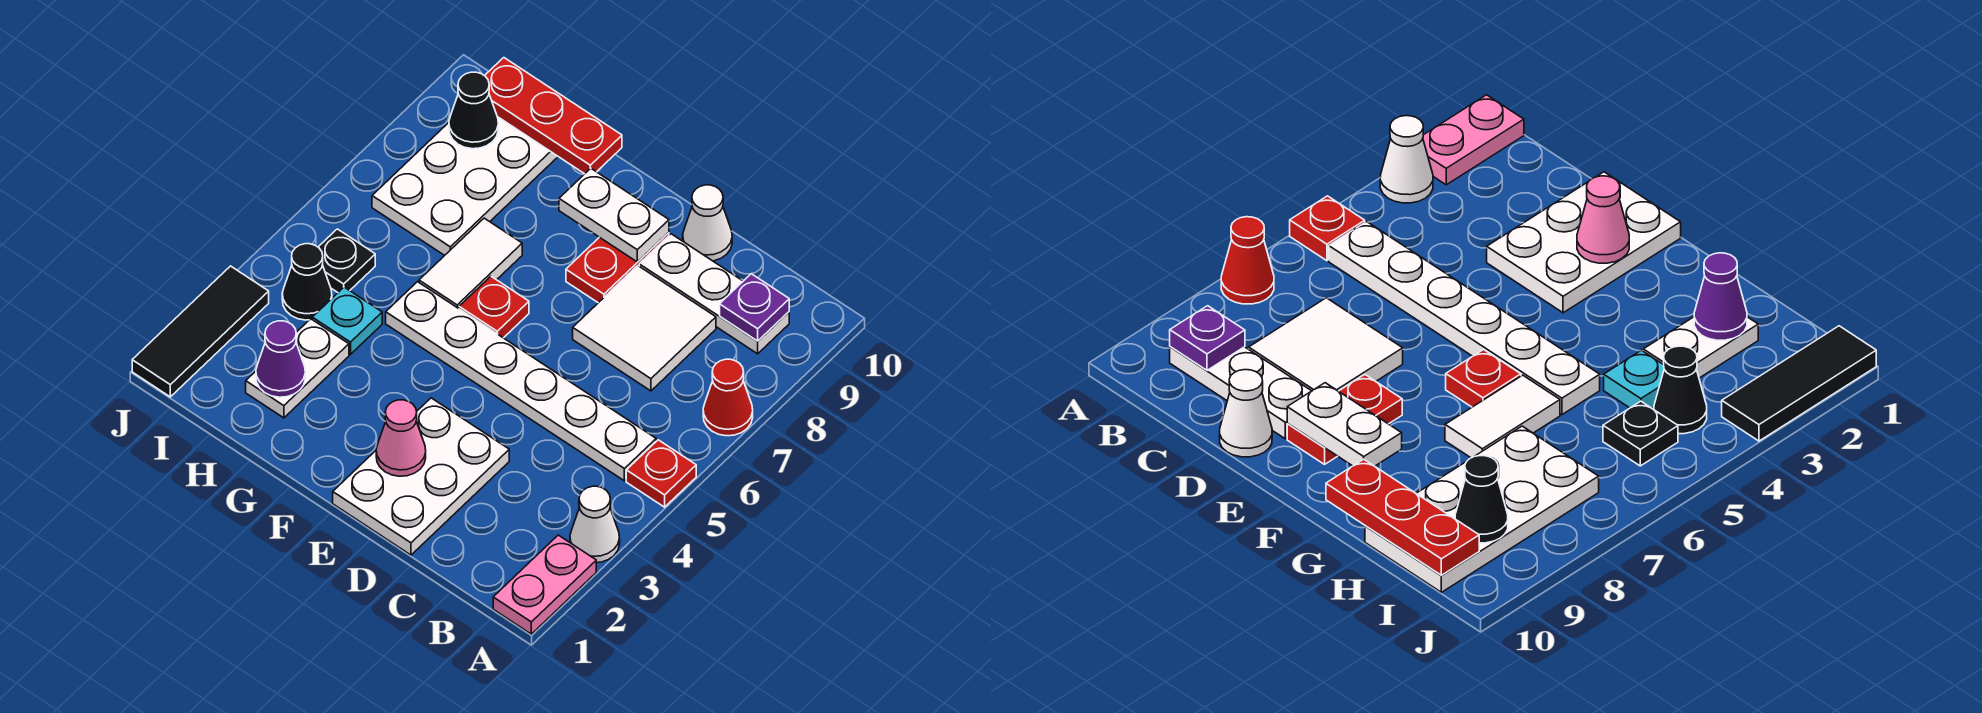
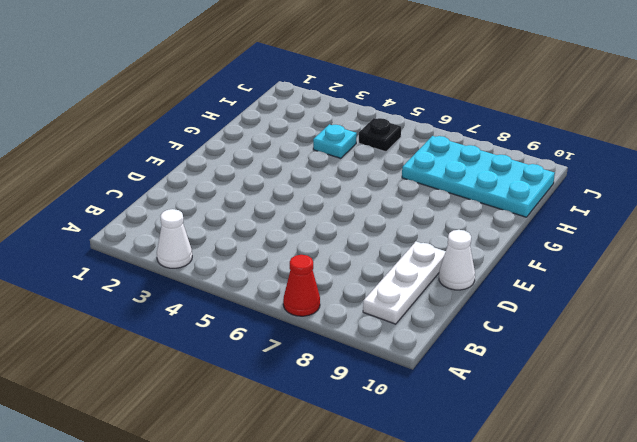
cyan plate H7:I10 level 1 -> white plate H7:I10 level 1
none -> pink plate A1:A2 level 1
none -> red plate A5 level 1
none -> white plate B5:G5 level 1

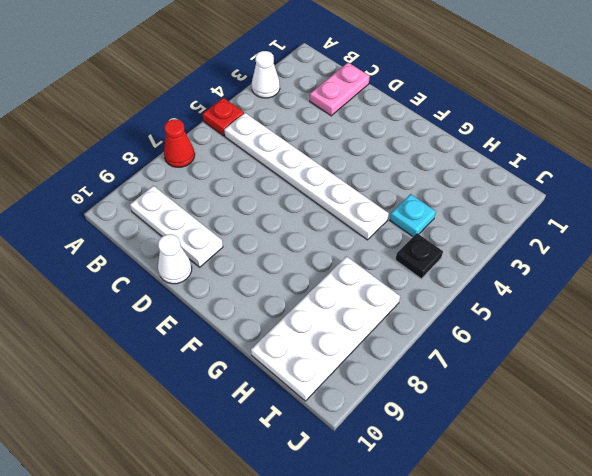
pink plate C1:C2 level 1 -> pink plate A1:A2 level 1
none -> white tile C7:D8 level 1
none -> white plate D1:E3 level 1
none -> red plate E8:E9 level 1

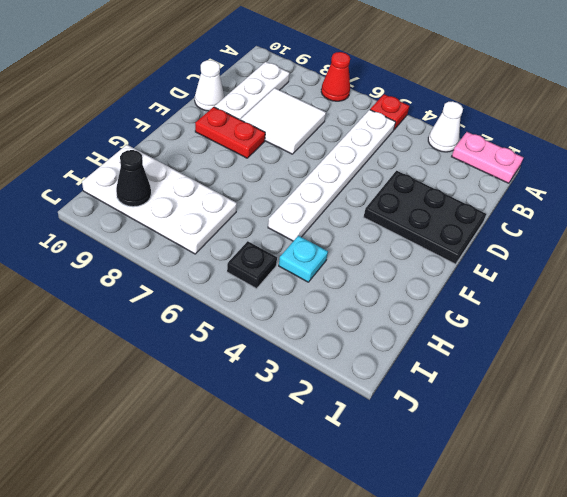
black plate D1:E3 level 1 -> white plate D1:E3 level 1
none -> red plate F6 level 1
none -> white tile G6:G7 level 1
none -> white plate H2:H3 level 1

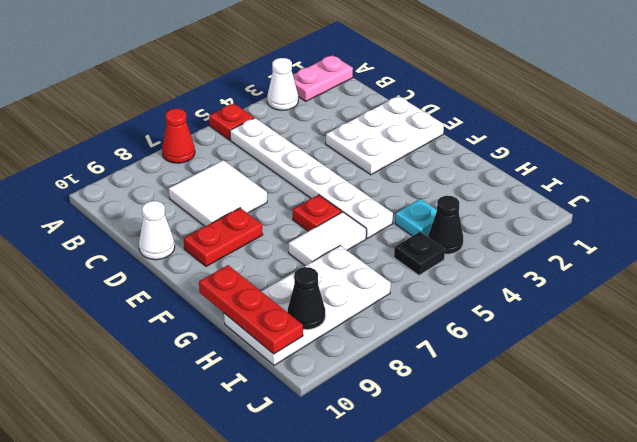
none -> white plate B9:D9 level 1
none -> white plate H2:H3 level 1
none -> black tile J1:J3 level 1

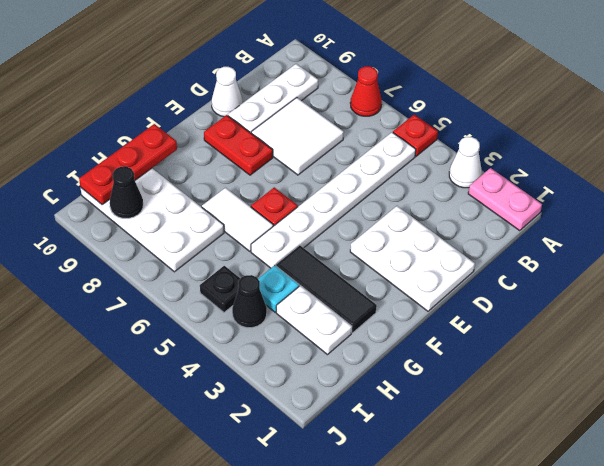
black tile G2:G4 level 1 -> black tile J1:J3 level 1
none -> purple plate B9 level 2
none -> pink cone E2 level 2
none -> white plate E9:F9 level 2

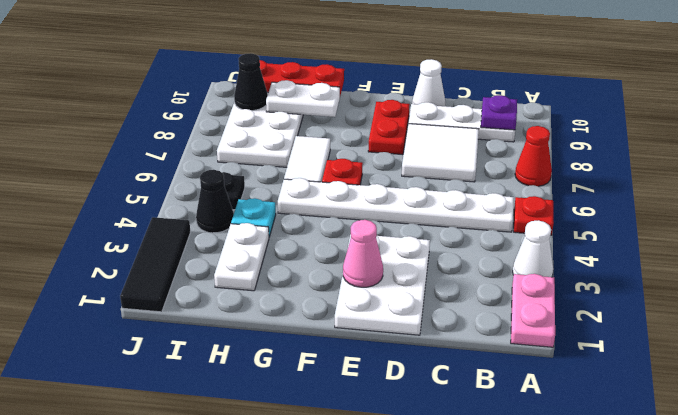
white plate G9:H9 level 2 -> white plate E9:F9 level 2
none -> purple cone H2 level 2

